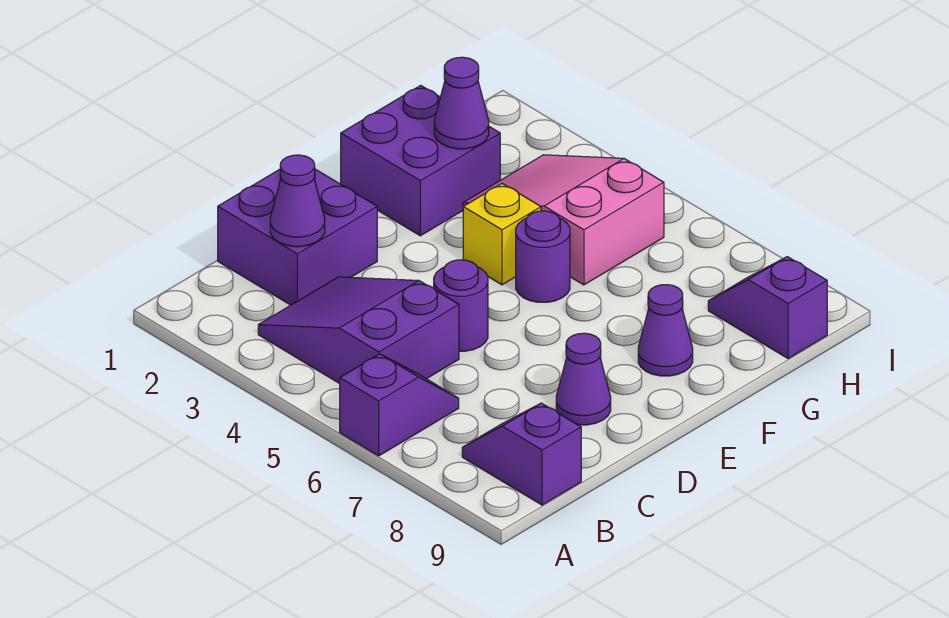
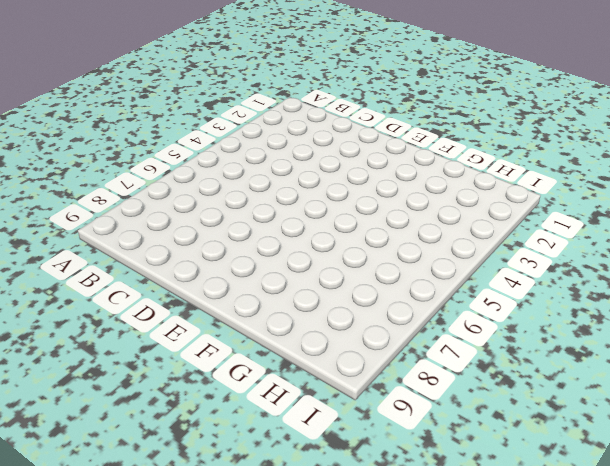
none -> purple slope A6:B6 level 1 top A
none -> purple slope B3:C5 level 1 top 5
none -> purple slope B8:B9 level 1 top 9

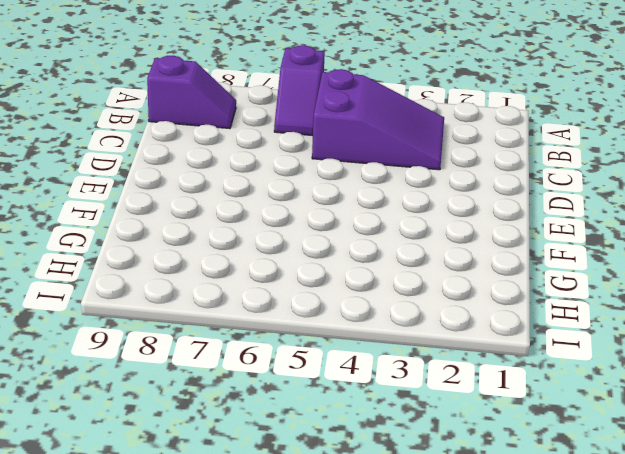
none -> purple brick C1:D2 level 1
none -> purple round brick D5 level 1
none -> purple cone D8 level 1

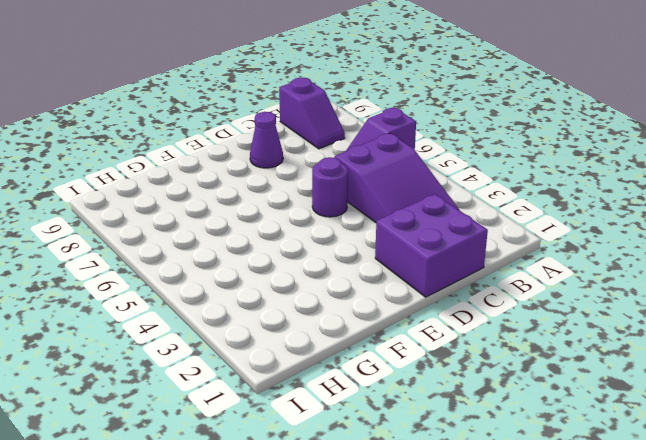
none -> purple brick F1:G2 level 1
none -> yellow brick F4 level 1
none -> purple round brick F5 level 1

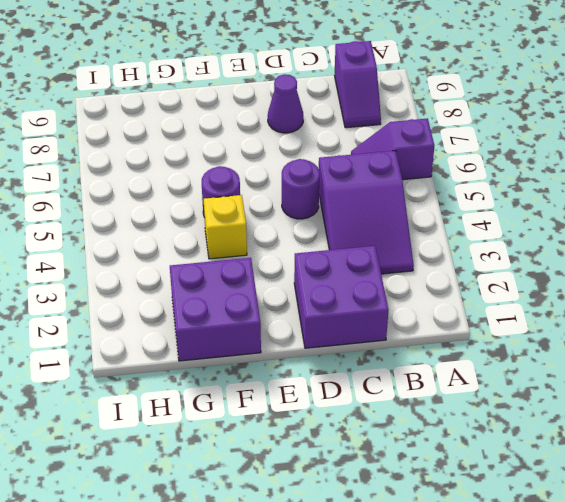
none -> purple cone F8 level 1
none -> pink slope G3:H5 level 1 top 5
none -> purple slope H8:H9 level 1 top 9

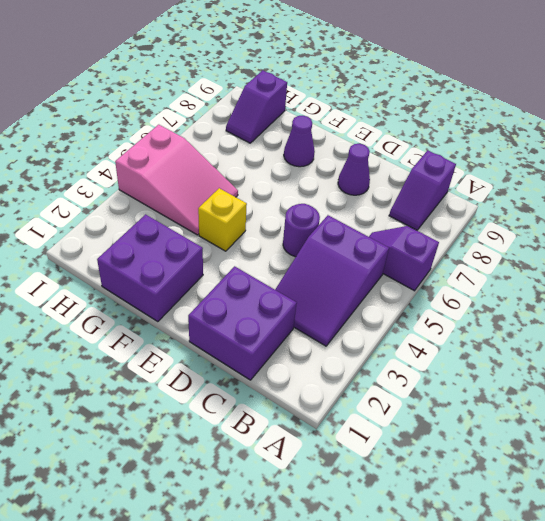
pink slope G4:I5 level 1 top I -> pink slope G3:H5 level 1 top 5
none -> purple round brick F5 level 1
none -> purple cone C2 level 2
none -> purple cone G2 level 2

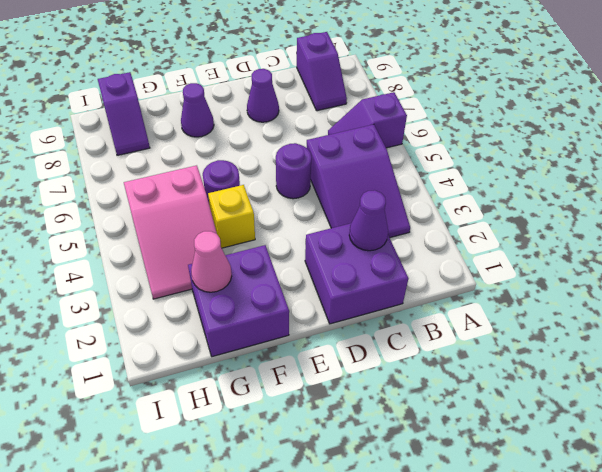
pink cone G2 level 2 -> purple cone G2 level 2

